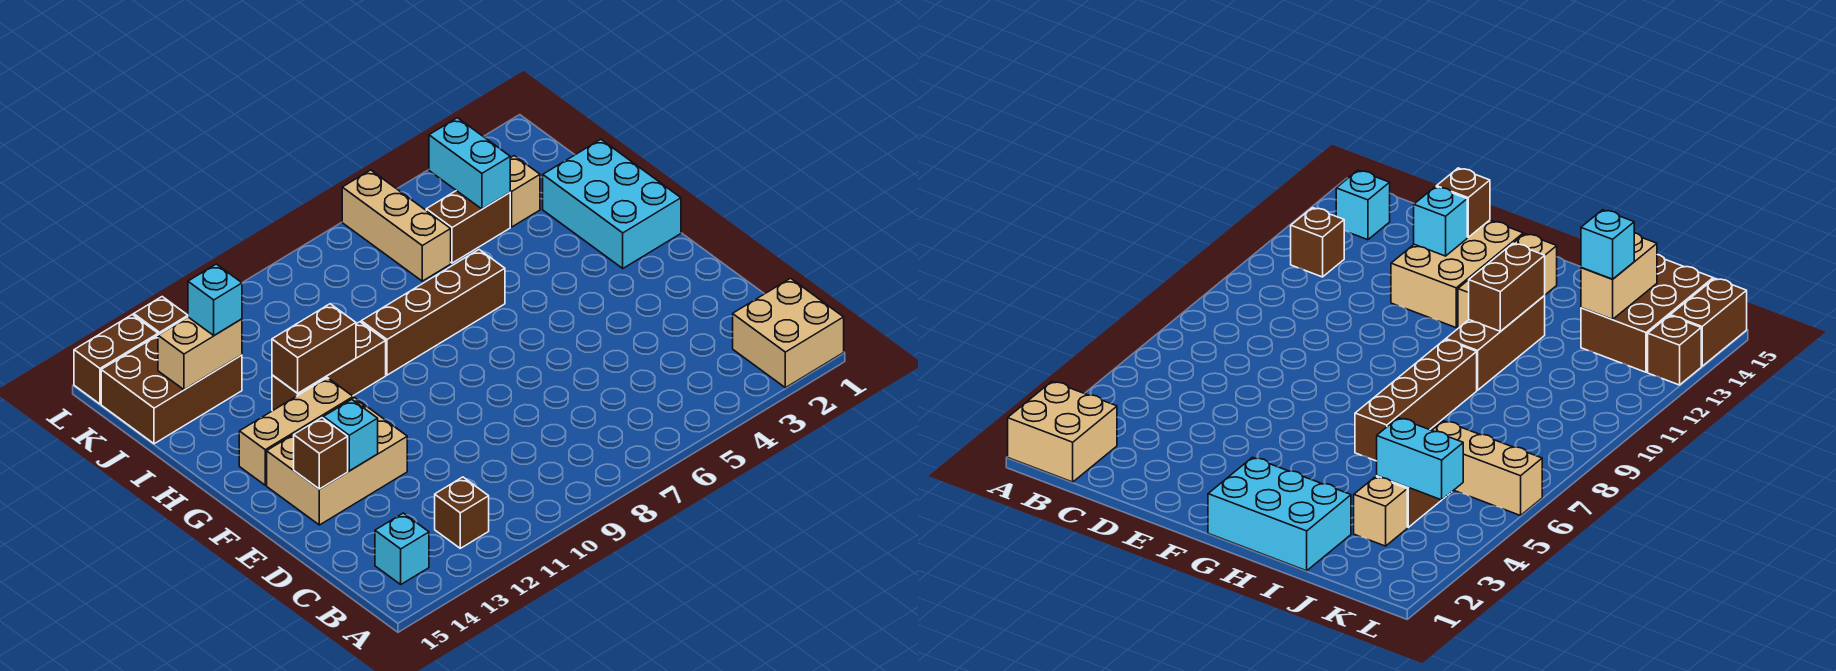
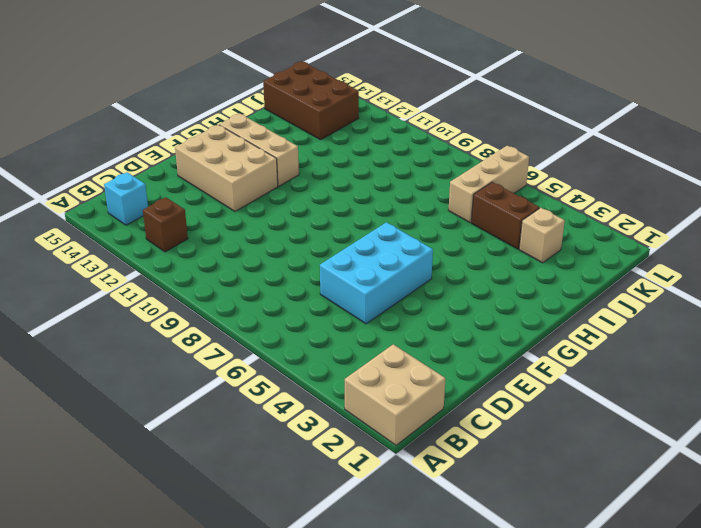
cyan brick D5:F6 level 1 -> cyan brick G1:I2 level 1
none -> brown brick H6:H9 level 1
none -> brown brick H10:H12 level 1
none -> brown brick L13 level 1

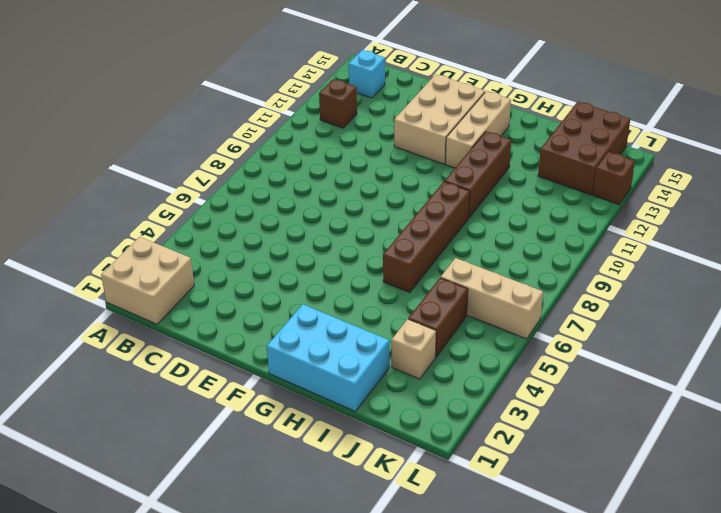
none -> brown brick L14:L15 level 1
none -> cyan brick E13 level 2
none -> brown brick E14 level 2

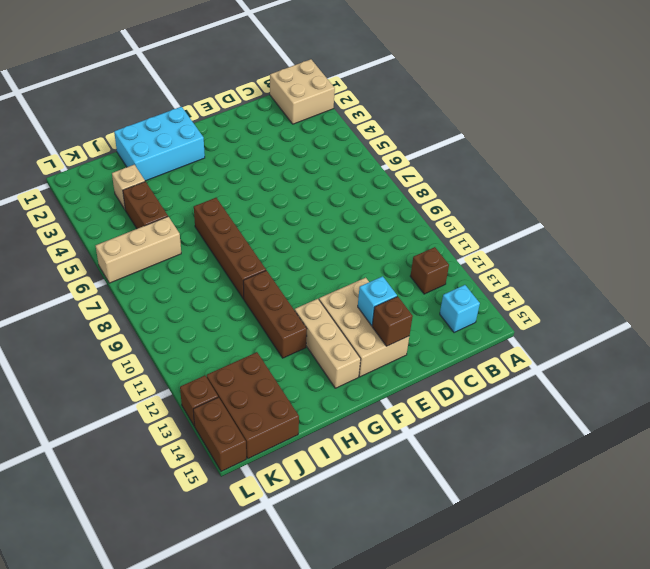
none -> brown brick H11:H12 level 2
none -> cyan brick J4:K4 level 2
none -> tan brick J13:J14 level 2

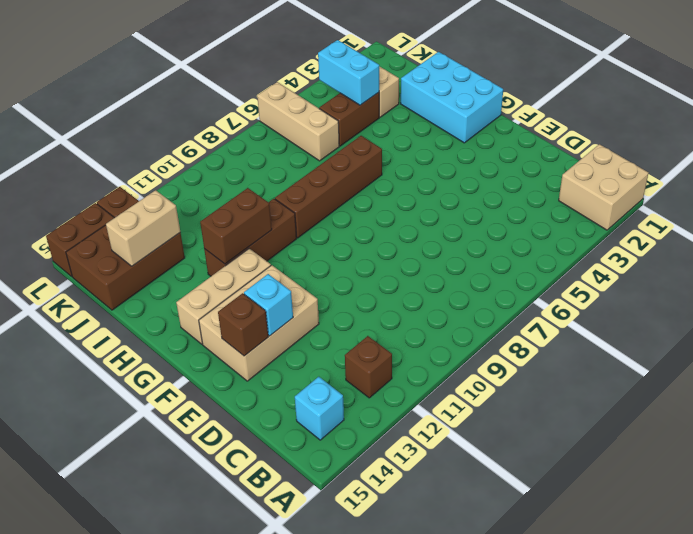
none -> cyan brick J13 level 3

